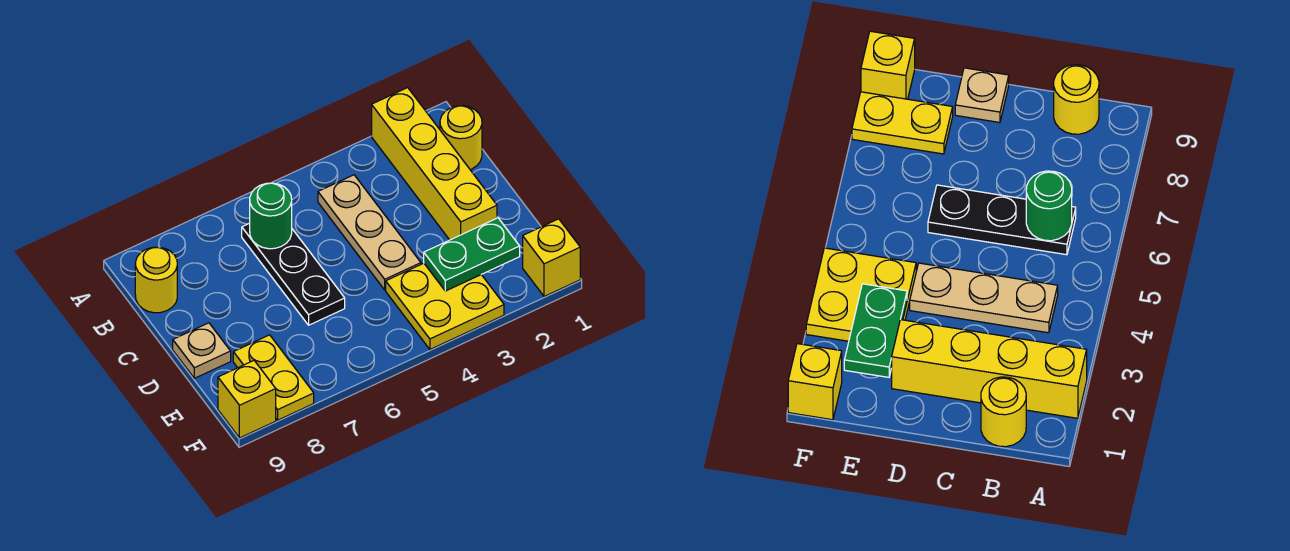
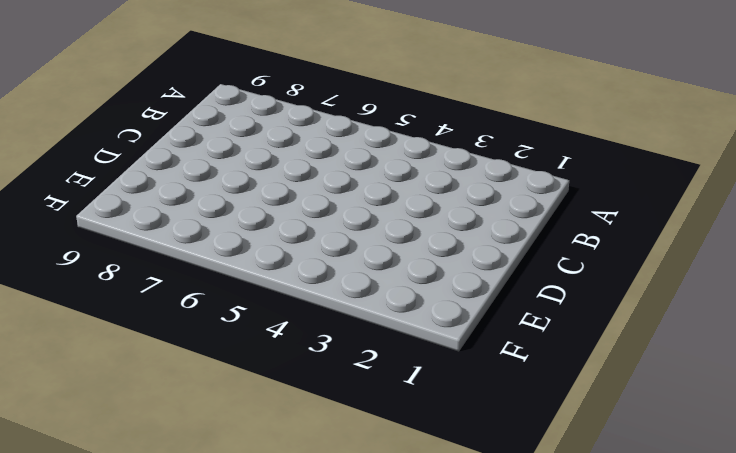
none -> yellow brick A2:D2 level 1
none -> yellow round brick B1 level 1
none -> tan plate B4:D4 level 1

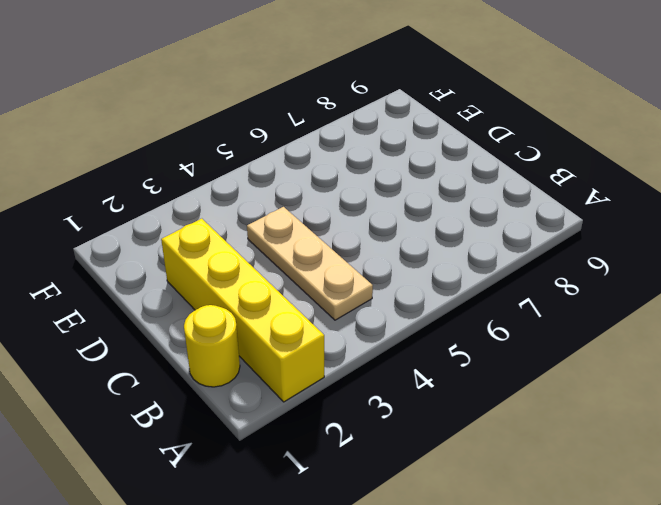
none -> black plate B6:D6 level 1
none -> yellow round brick B9 level 1
none -> tan plate D9 level 1

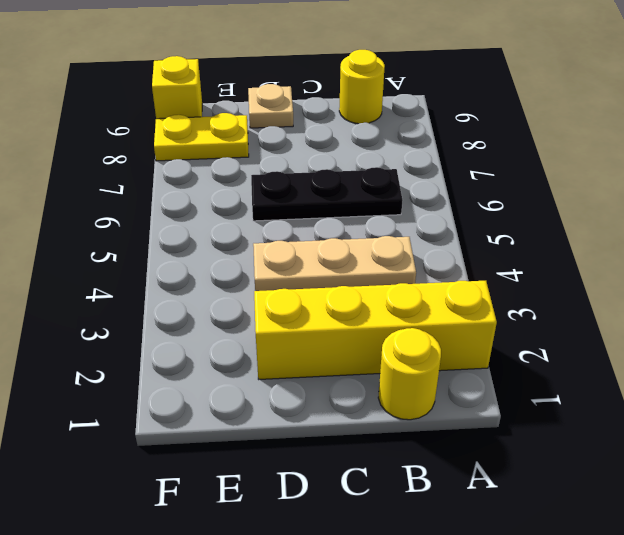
none -> yellow plate E3:F4 level 1
none -> yellow brick F1 level 1
none -> green round brick B6 level 2

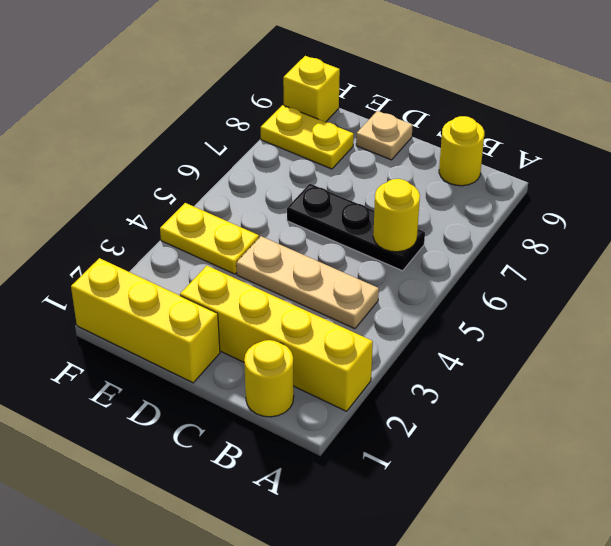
yellow round brick B6 level 2 -> green round brick B6 level 2
yellow brick D1:F1 level 1 -> yellow brick F1 level 1
yellow plate E4:F4 level 1 -> yellow plate E3:F4 level 1
none -> green plate E2:E3 level 2

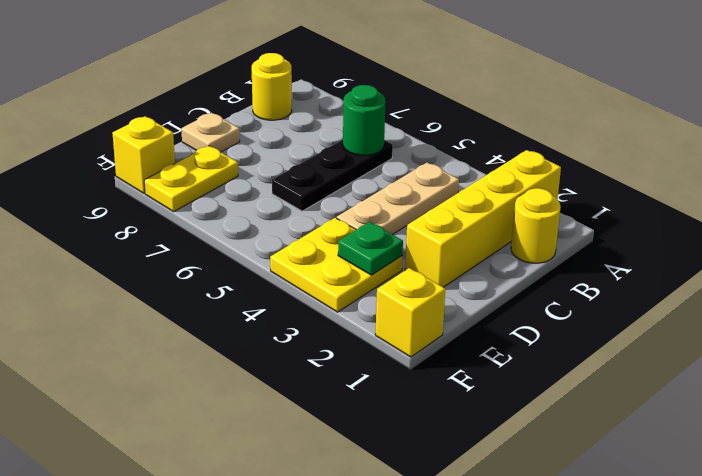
green plate E3 level 2 -> green plate E2:E3 level 2

